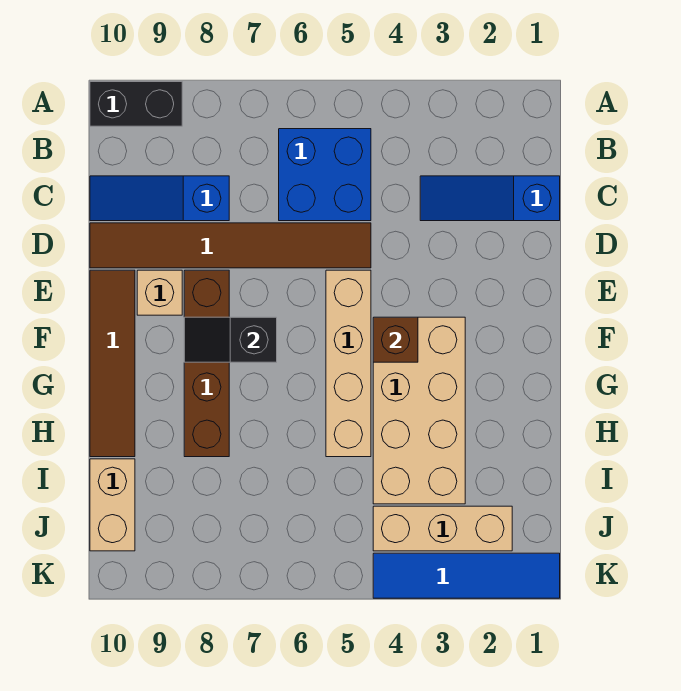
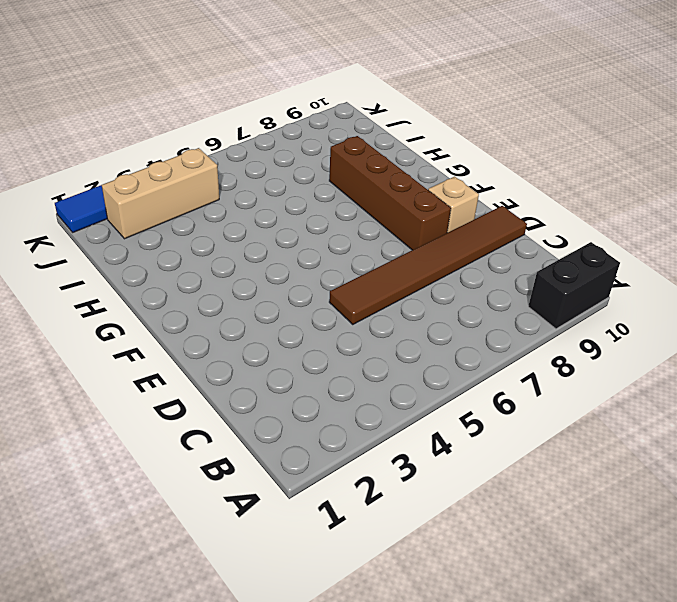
none -> blue brick B5:C6 level 1
none -> blue slope C1:C3 level 1 top 1
none -> blue slope C8:C10 level 1 top 8

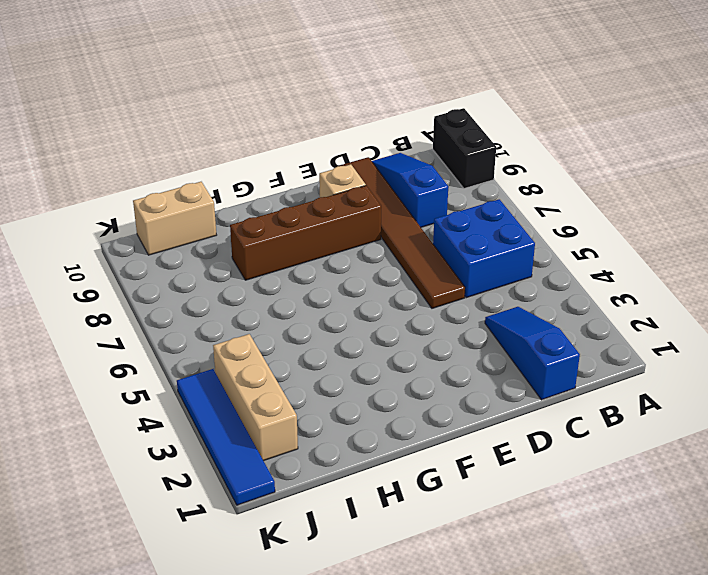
none -> tan brick E5:H5 level 1
none -> brown tile E10:H10 level 1
none -> tan brick F3:I4 level 1

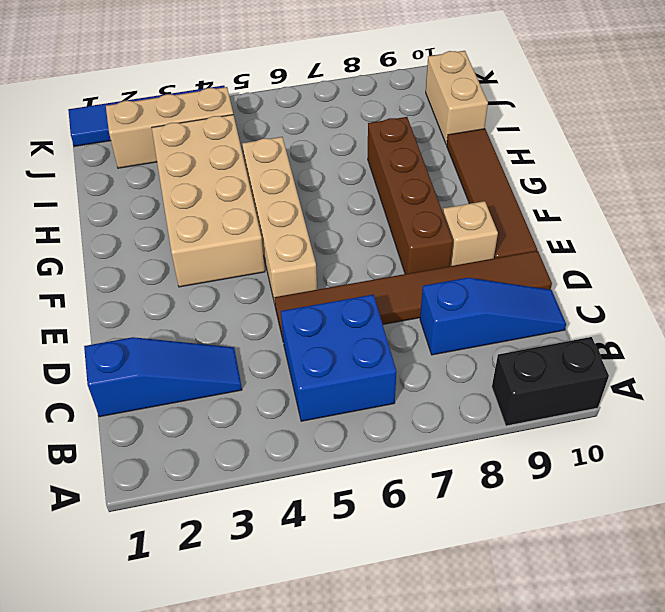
none -> brown brick F4 level 2
none -> black slope F7:F8 level 2 top 7

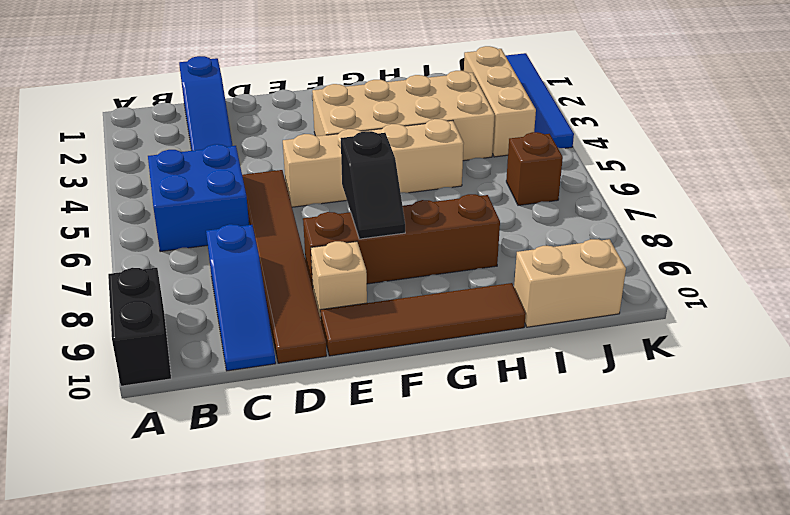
brown brick J6 level 1 -> brown brick F4 level 2

